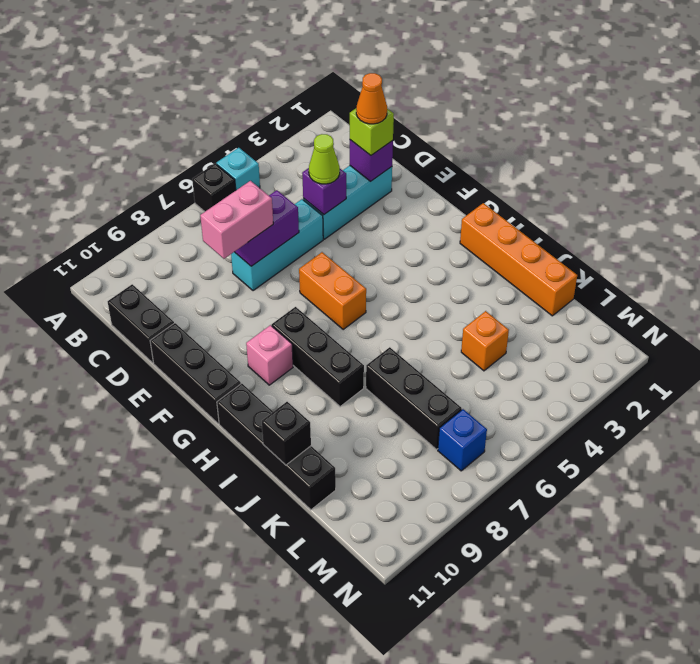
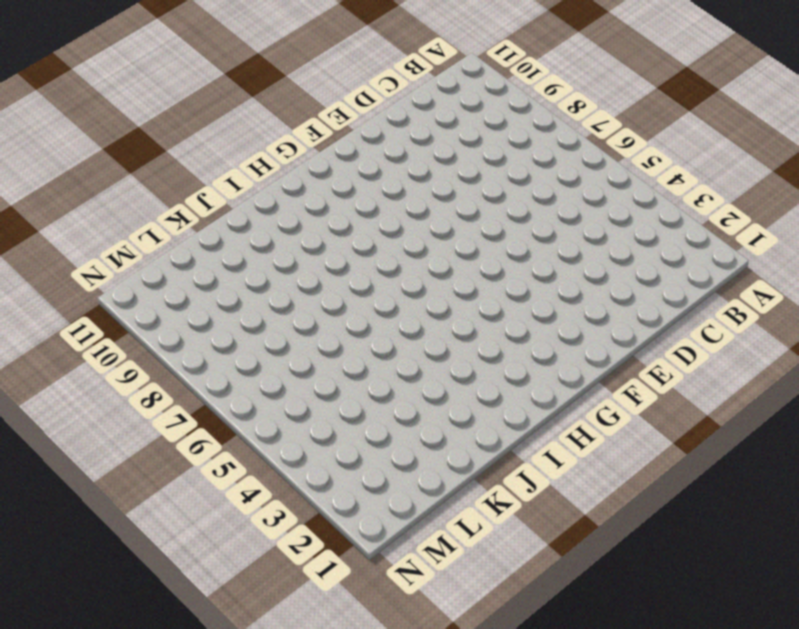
none -> cyan brick A5 level 1
none -> black brick A6 level 1
none -> black brick C11:D11 level 1

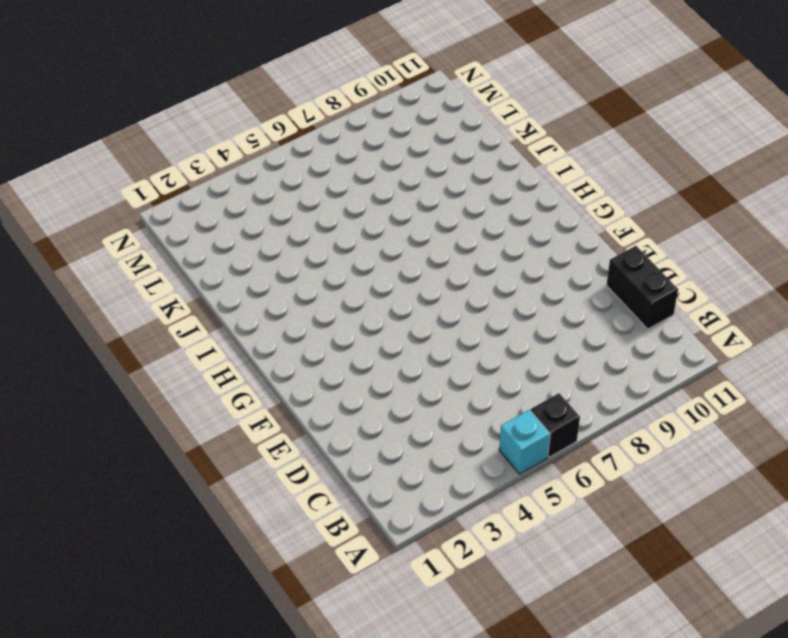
none -> cyan brick D2:D4 level 1
none -> cyan brick D5:D7 level 1
none -> black brick E11:G11 level 1

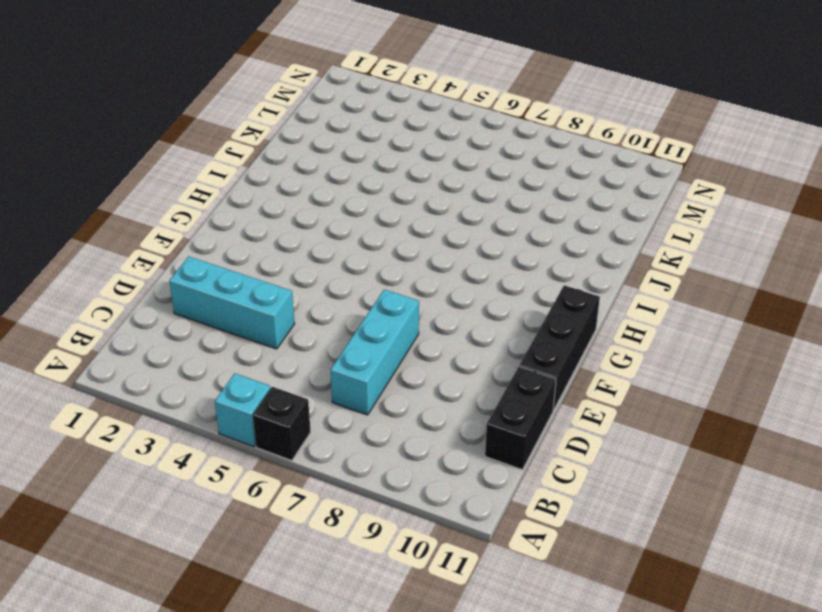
cyan brick C7:E7 level 1 -> cyan brick D5:D7 level 1
none -> orange brick F6:G6 level 1
none -> black brick G8:I8 level 1
none -> pink brick G9 level 1

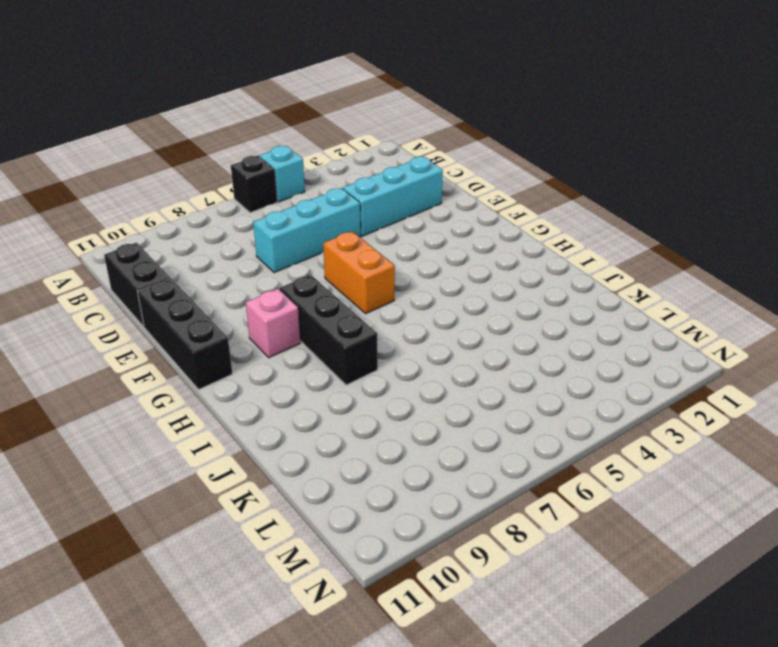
none -> orange brick H1:K1 level 1
none -> black brick H11:K11 level 1
none -> black brick J7:L7 level 1

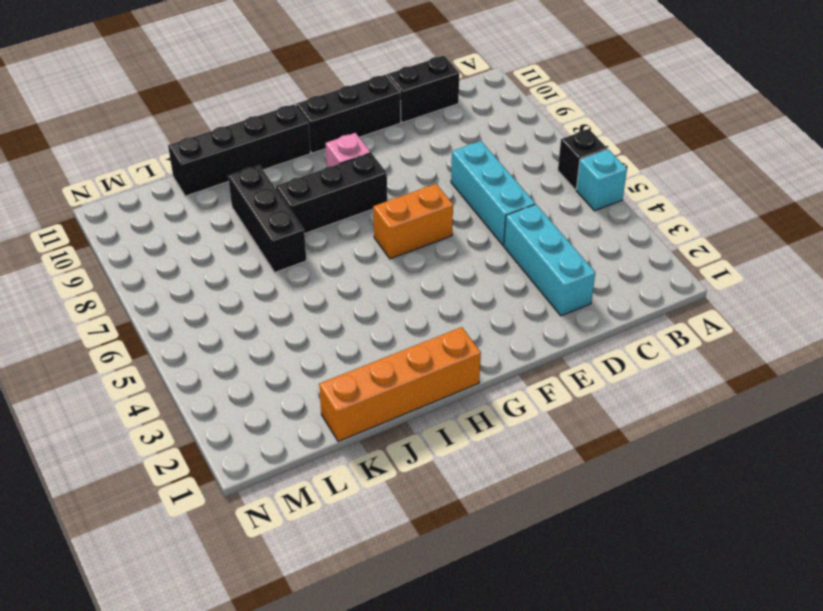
black brick J7:J9 level 1 -> black brick J7:L7 level 1
none -> orange brick K4 level 1
none -> blue brick M7 level 1
none -> purple brick D2 level 2

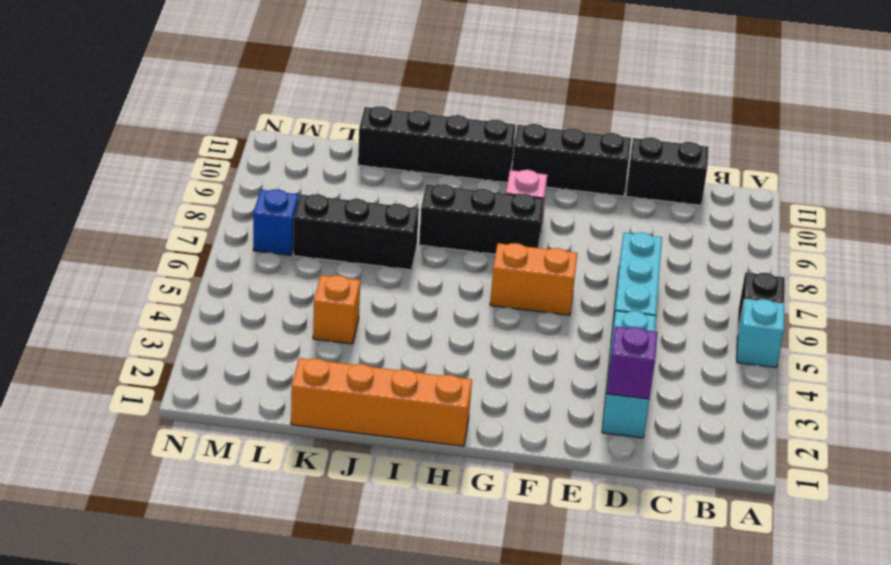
none -> purple brick D4 level 2
none -> purple brick D6:D7 level 2
none -> black brick J11 level 2

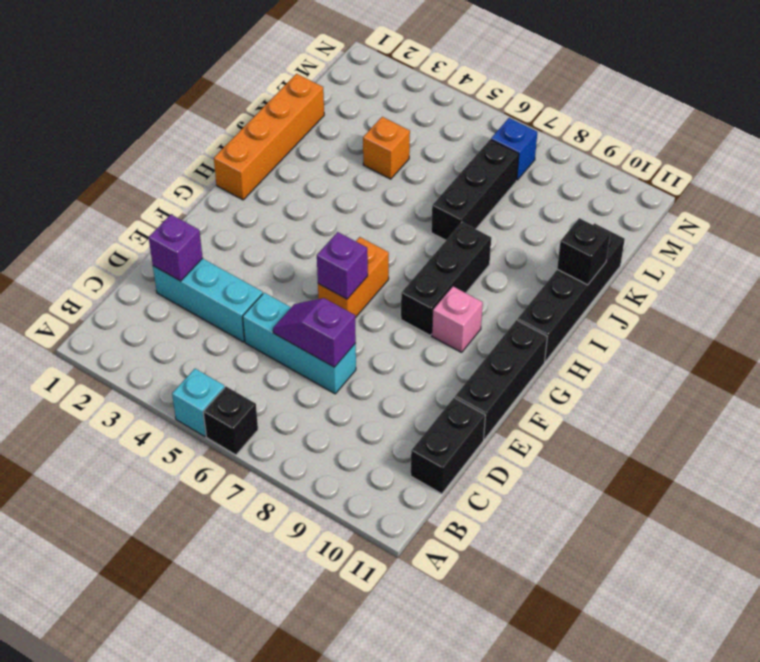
purple slope D6:D7 level 2 top 7 -> purple brick D6:D7 level 2
purple brick F6 level 2 -> purple brick D4 level 2
none -> lime brick D2 level 3
none -> lime cone D4 level 3
none -> pink brick D7:D8 level 3

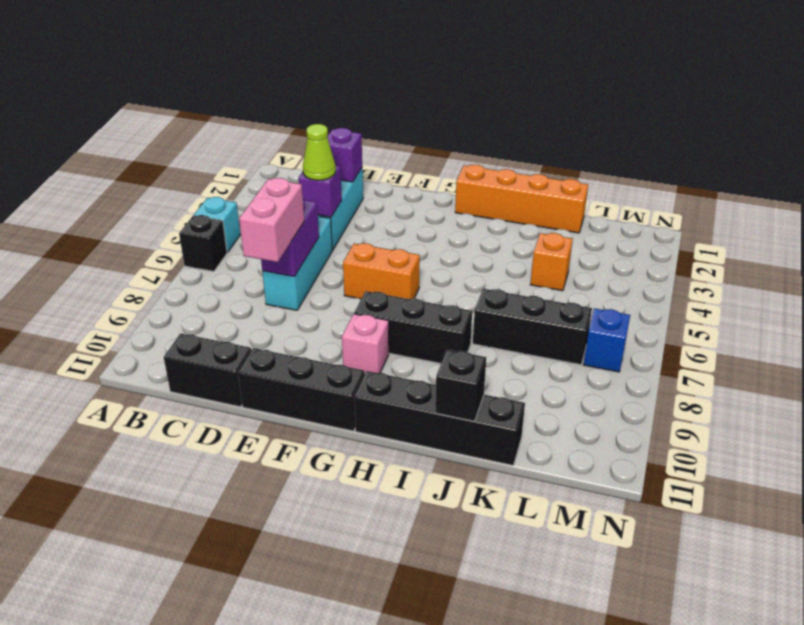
none -> lime brick D2 level 3
none -> orange cone D2 level 4

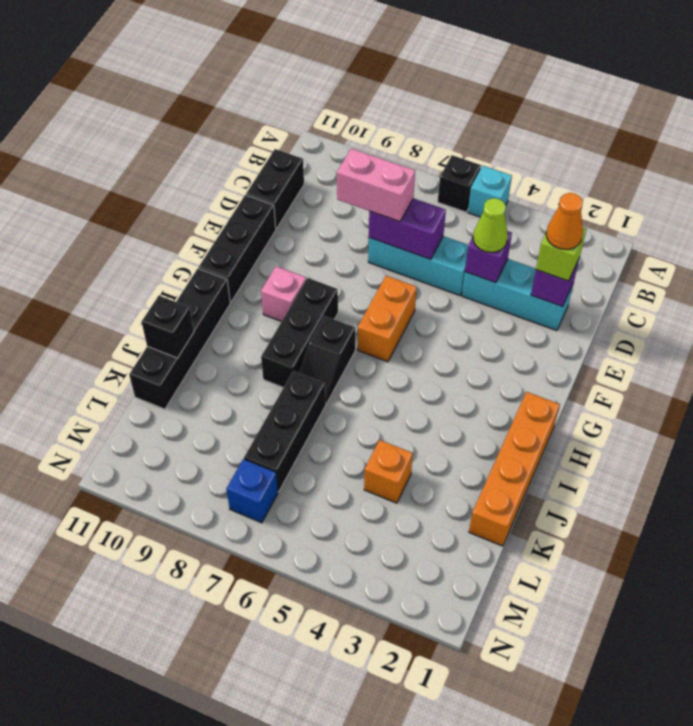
black slope H7:I7 level 1 top H -> none

